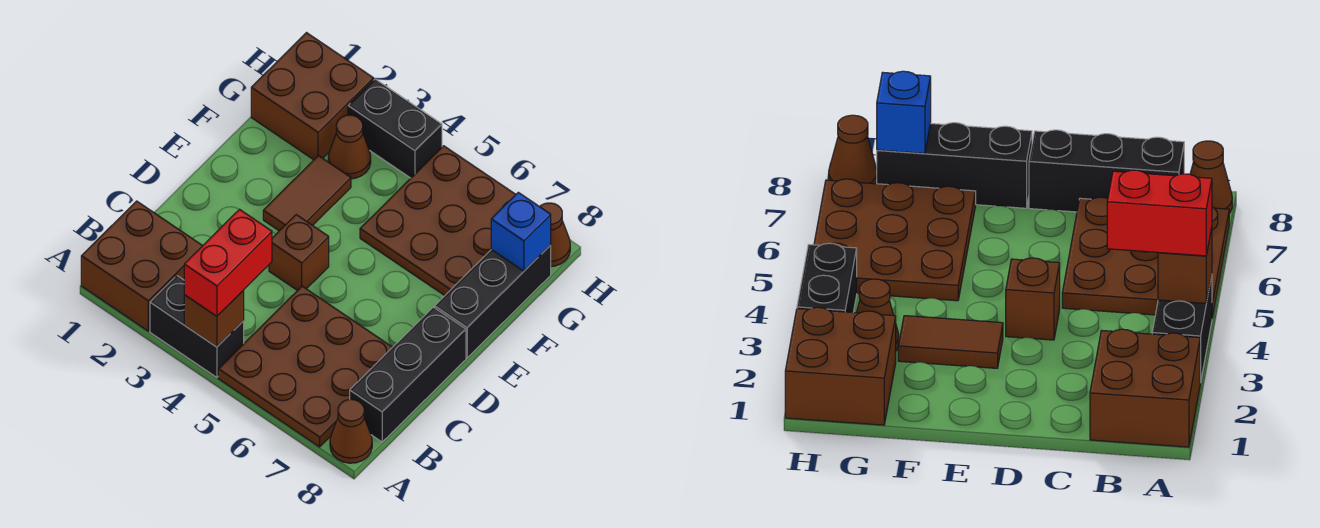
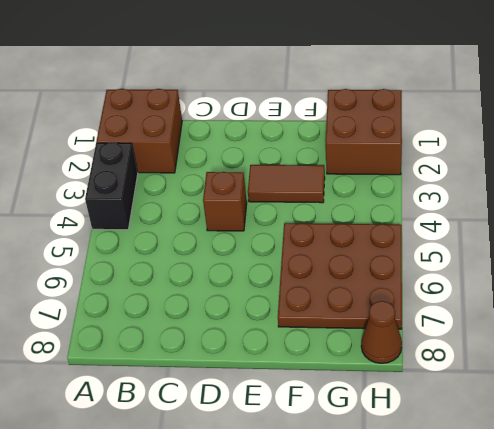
none -> brown plate A5:C7 level 1
none -> brown cone A8 level 1
none -> black brick B8:D8 level 1

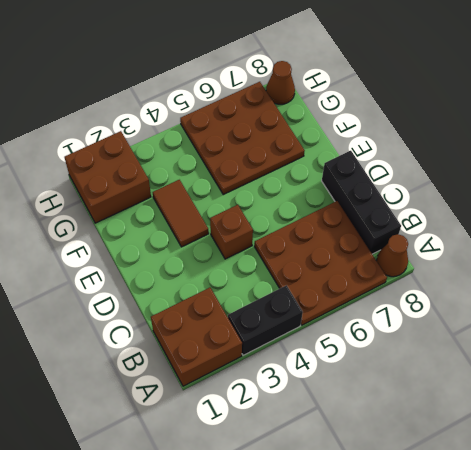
none -> black brick E8:G8 level 1
none -> brown cone G3 level 1
none -> black brick H3:H4 level 1

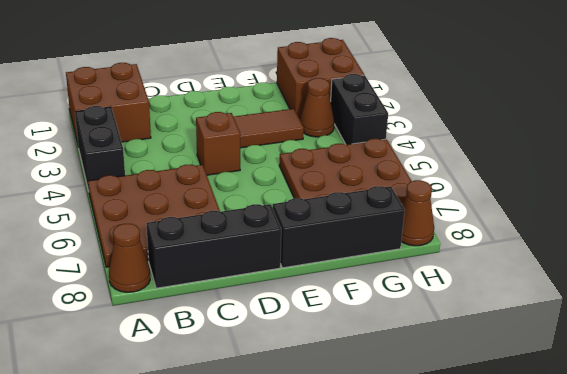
none -> brown brick A4 level 2
none -> blue brick G8 level 2
none -> red brick A4:B4 level 3

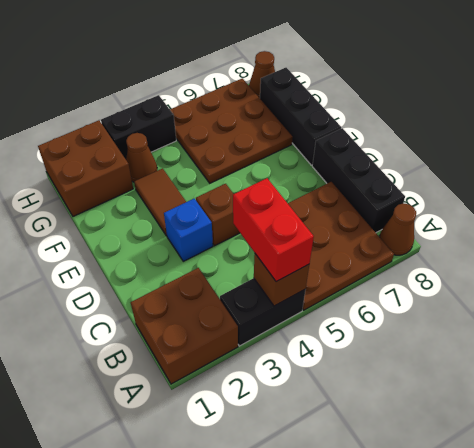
blue brick D3 level 1 -> blue brick G8 level 2

